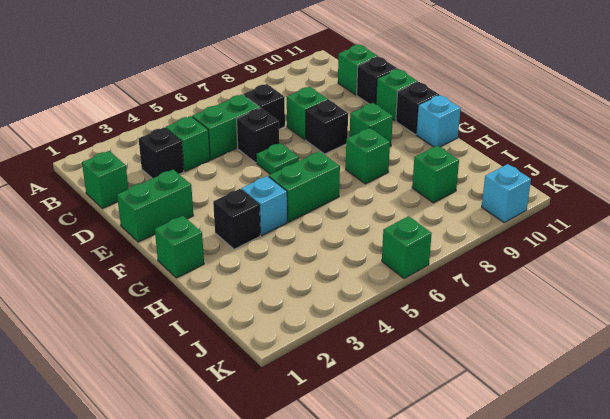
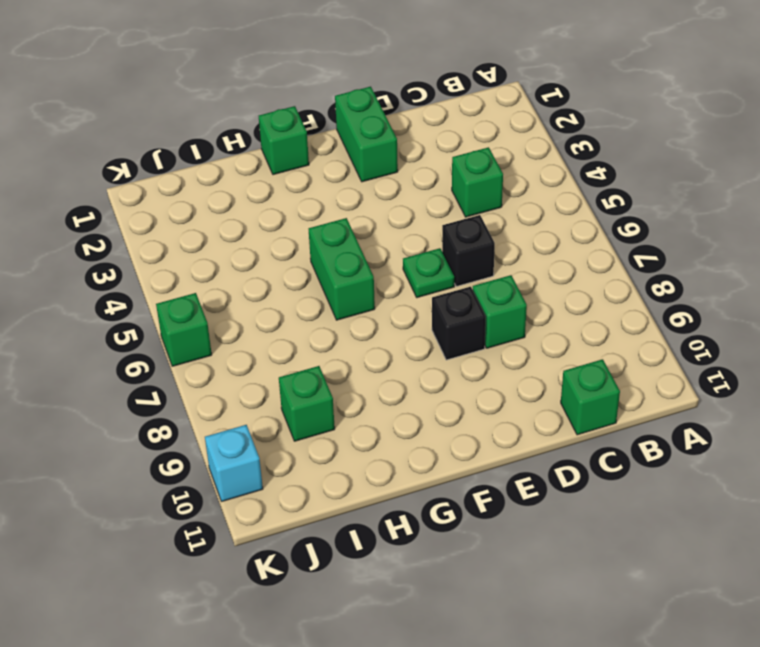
none -> green brick C1 level 1
none -> black brick C3 level 1
none -> green brick C5:C6 level 1

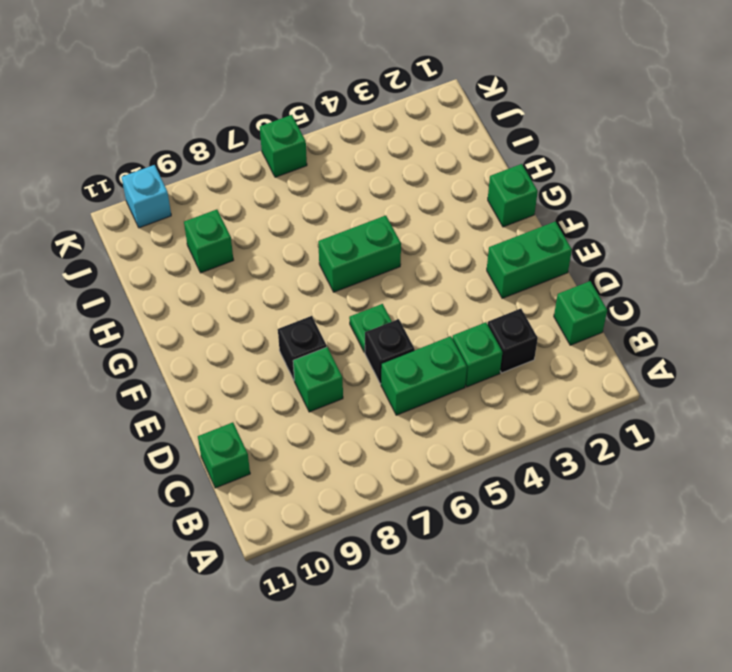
none -> black brick C7 level 1
none -> black brick D11 level 1
none -> green brick E11 level 1

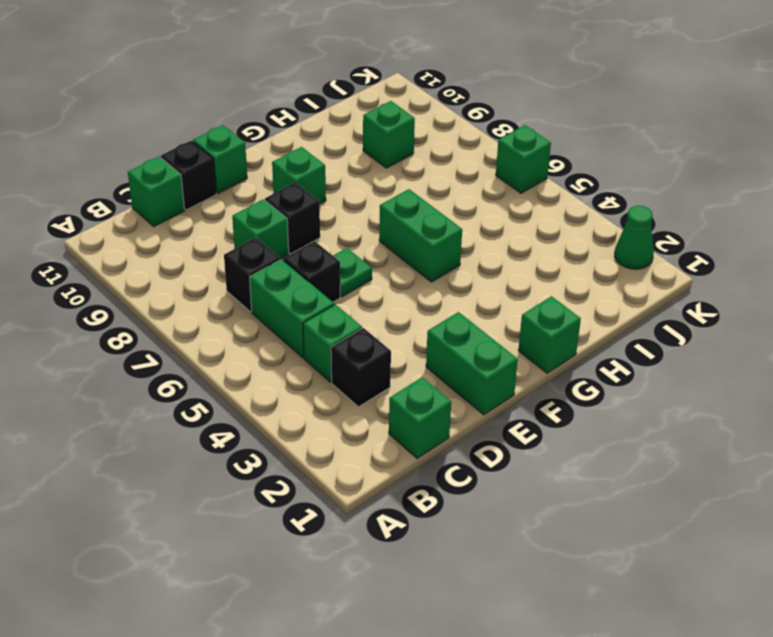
green cone K2 level 1 -> none
none -> black brick F11 level 1
none -> black brick G3 level 1
none -> cyan brick G4 level 1

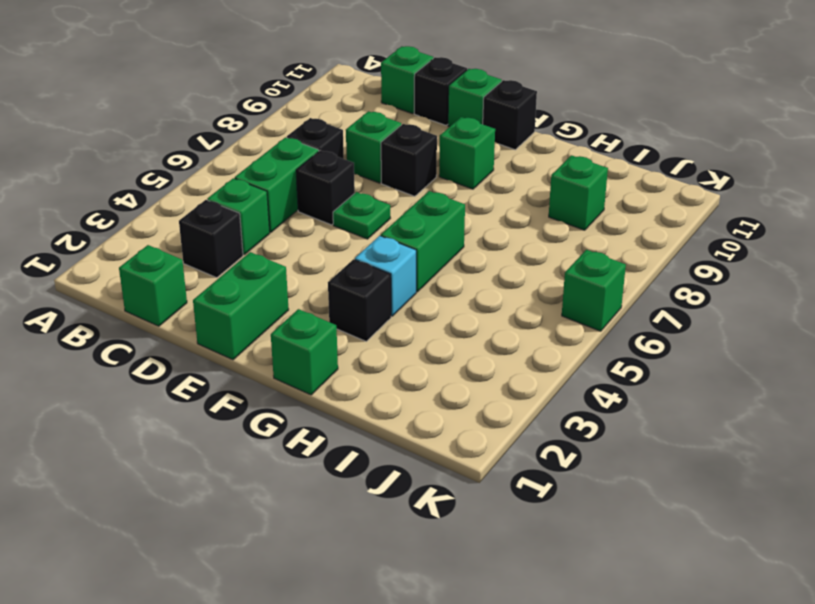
none -> green brick G8 level 1
none -> cyan brick G11 level 1
none -> cyan brick K10 level 1

